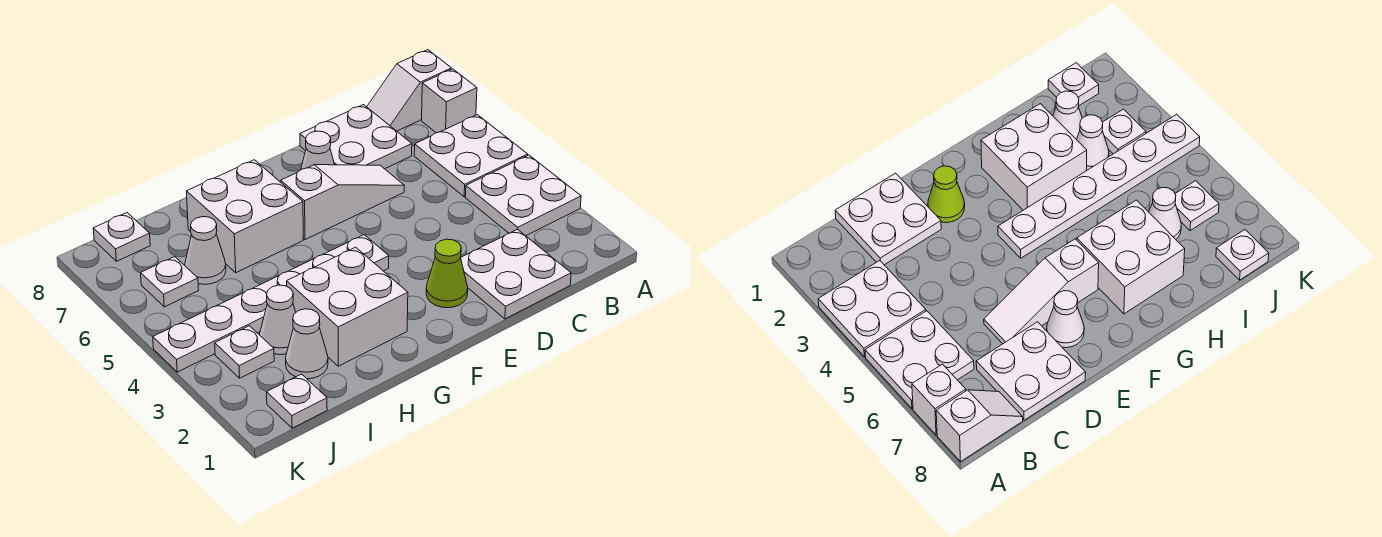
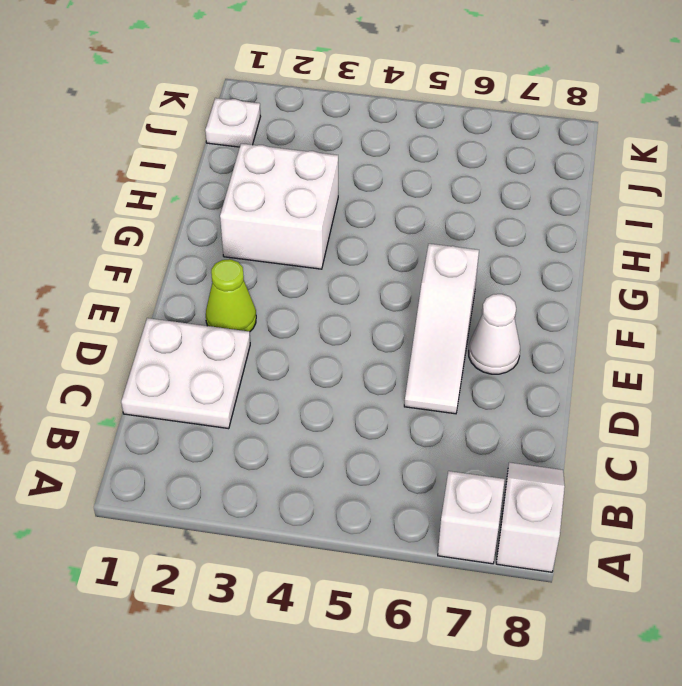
none -> white plate A3:B4 level 1
none -> white plate A5:B6 level 1
none -> white plate C7:D8 level 1

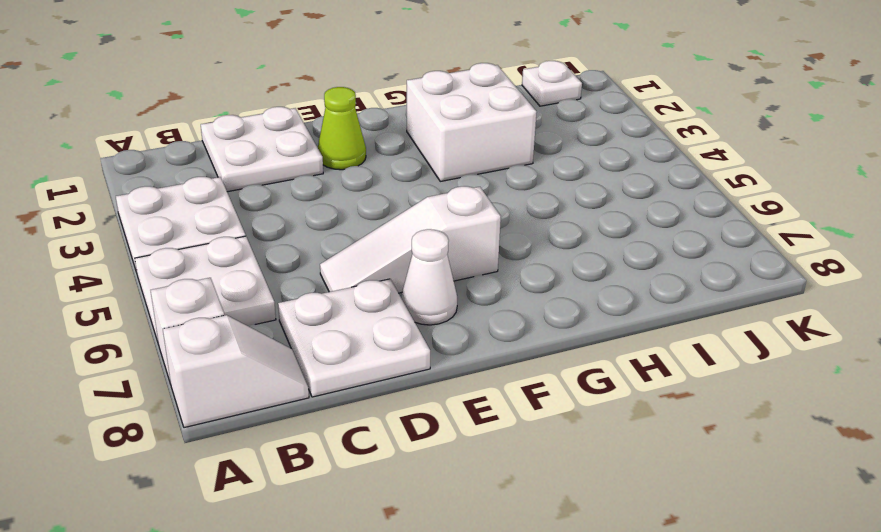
none -> white plate F4:K4 level 1
none -> white brick G6:H7 level 1
none -> white cone I2 level 1

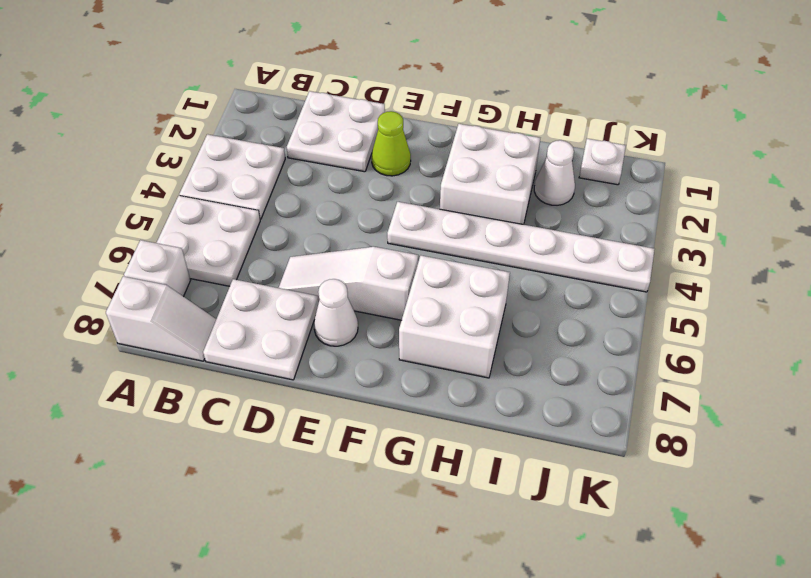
none -> white cone I3 level 1
none -> white cone I6 level 1
none -> white plate J3 level 1

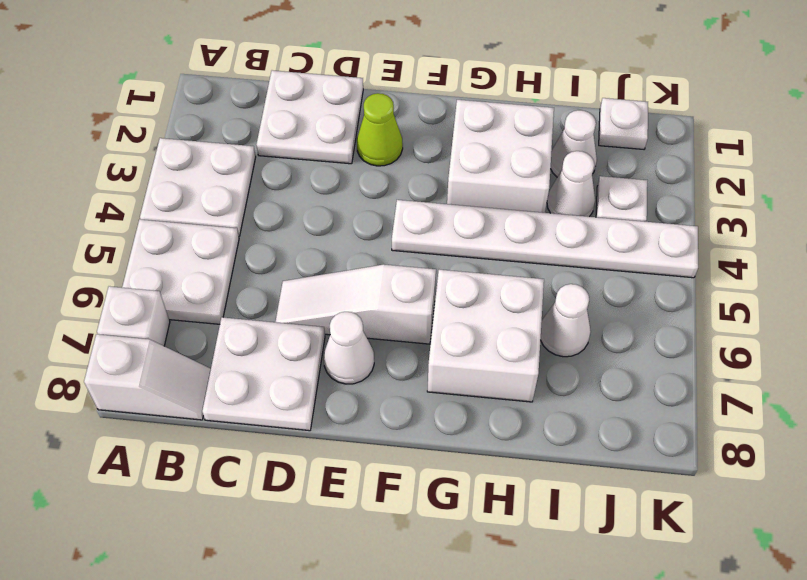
none -> white plate J6 level 1
none -> white plate J8 level 1

